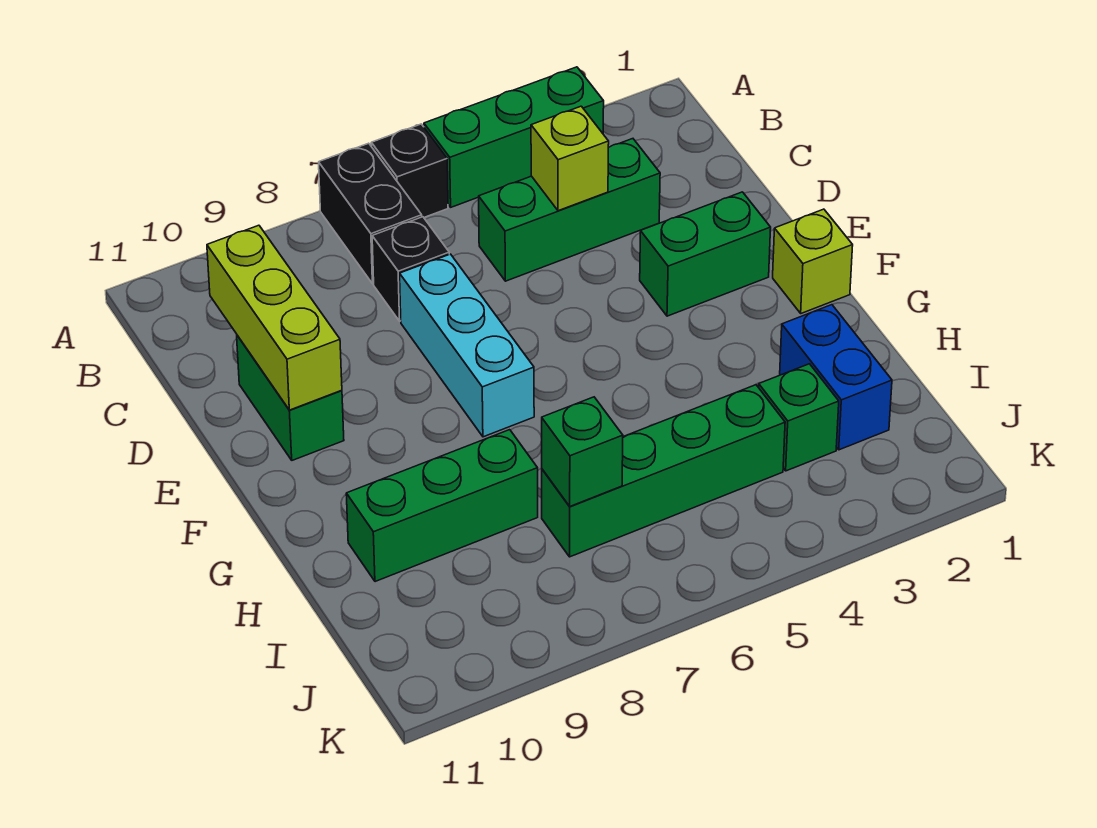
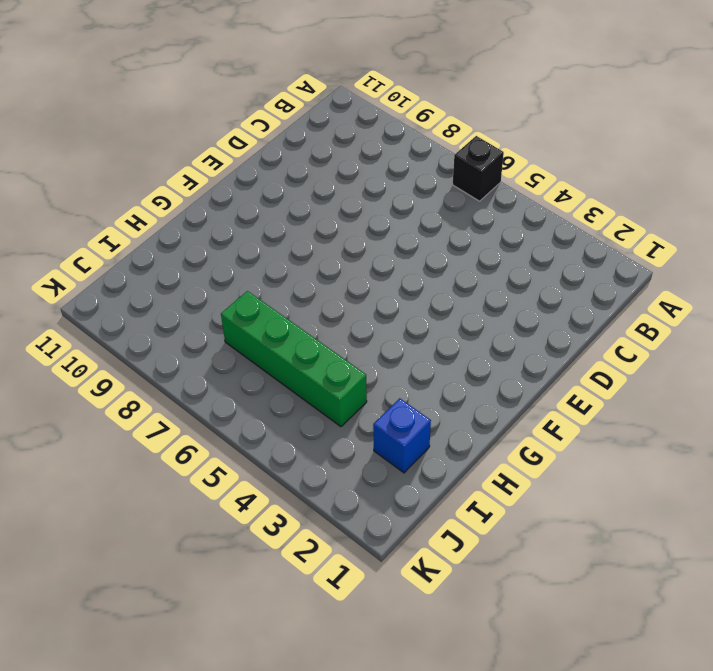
blue brick I2 level 1 -> blue brick H2:I2 level 1
none -> green brick A3:A5 level 1
none -> black brick A7:B7 level 1
none -> green brick C3:C5 level 1

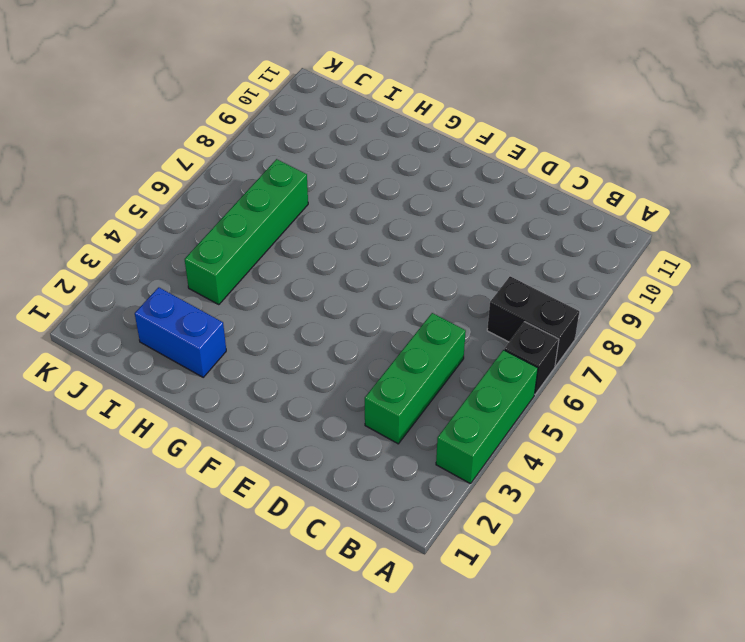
none -> black brick C7 level 1
none -> cyan brick D7:F7 level 1
none -> green brick D10:E10 level 1

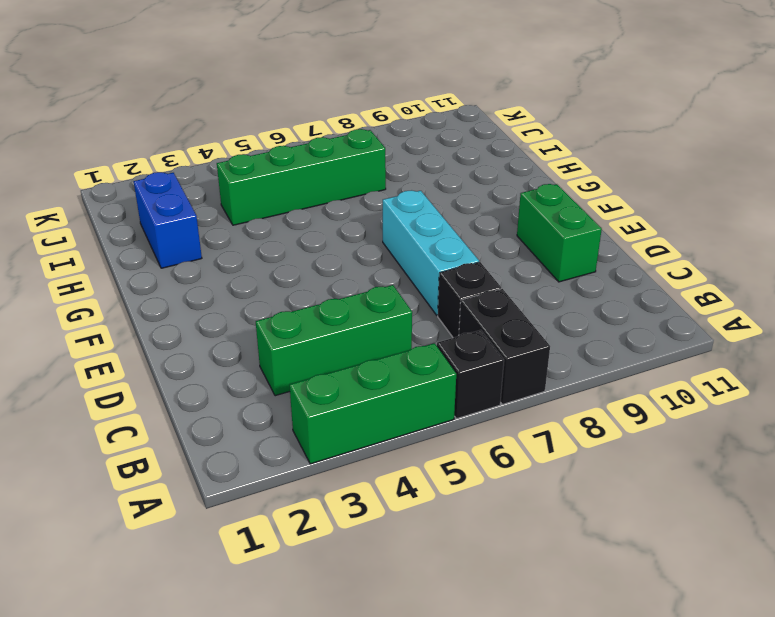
none -> green brick E2:E3 level 1
none -> lime brick F1 level 1
none -> green brick H8:H10 level 1

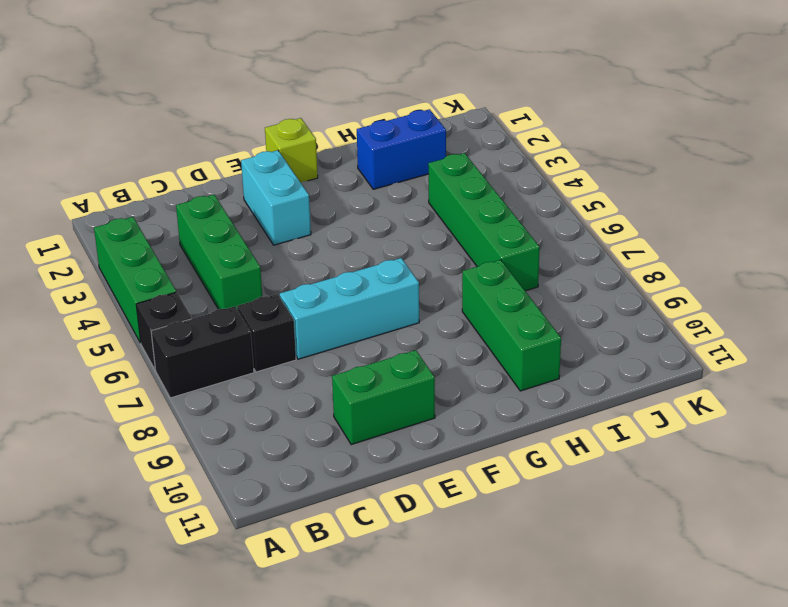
cyan brick E2:E3 level 1 -> green brick E2:E3 level 1
none -> green brick I3 level 1
none -> lime brick C4 level 2
none -> lime brick C10:E10 level 2

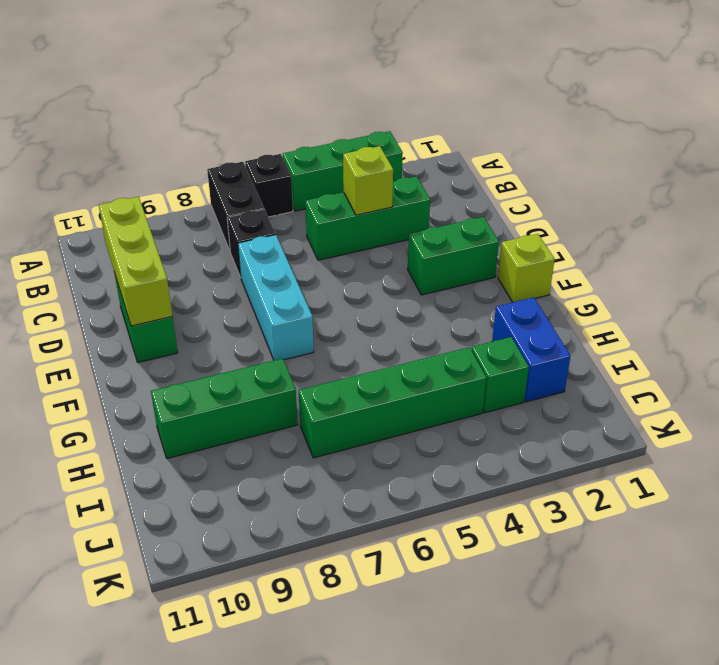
none -> green brick I7 level 2

